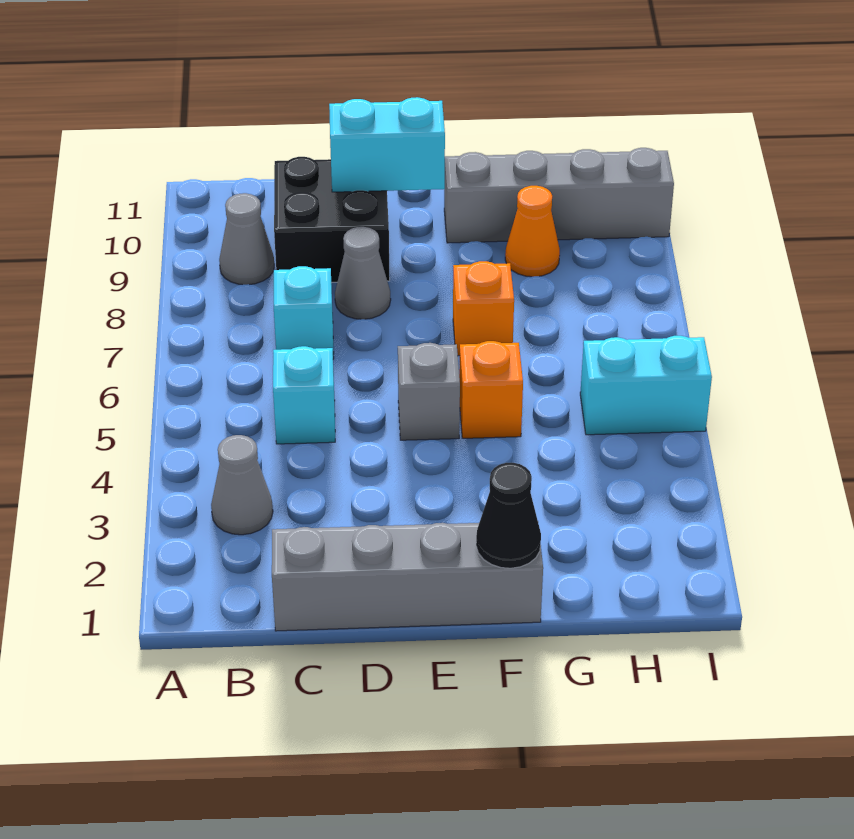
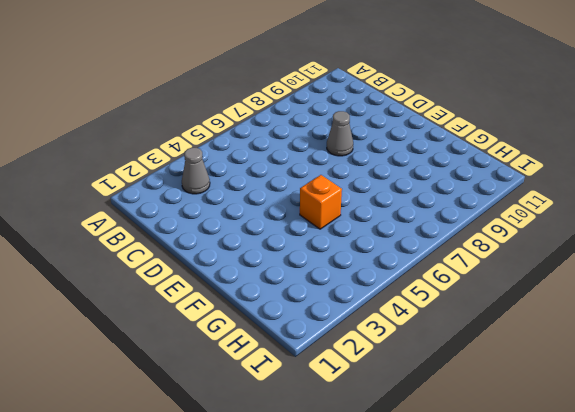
none -> grey cone B9 level 1
none -> grey brick C1:F1 level 1
none -> cyan brick C5 level 1

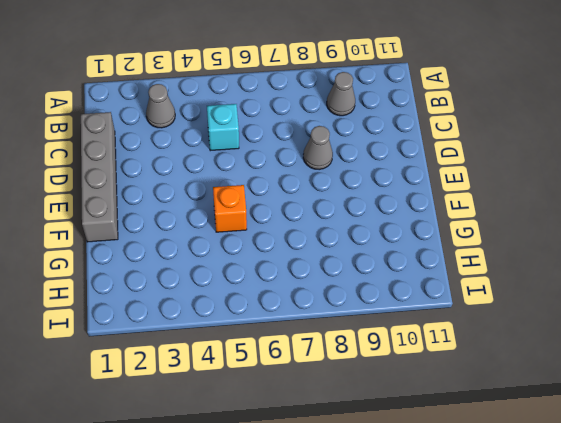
none -> cyan brick C7 level 1
none -> black brick C9:D10 level 1
none -> grey brick E5 level 1

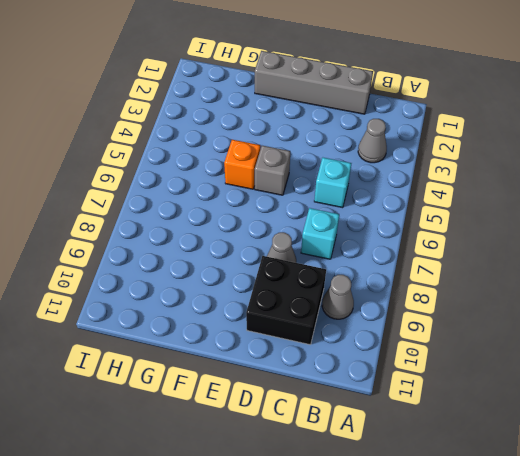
none -> orange brick F7 level 1
none -> grey brick F10:I10 level 1
none -> orange cone G9 level 1

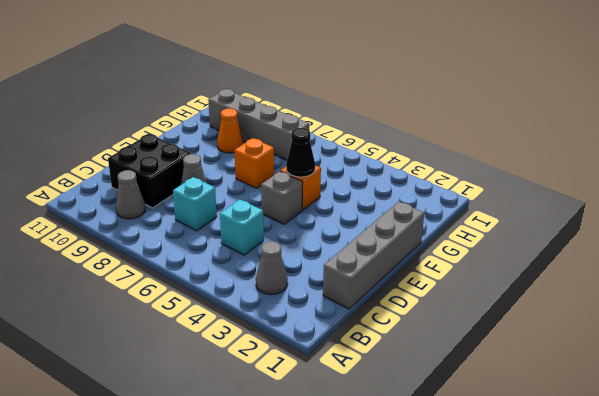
black cone F5 level 2 -> black cone F1 level 2
grey brick H7:H10 level 1 -> grey brick F10:I10 level 1
none -> cyan brick H5:I5 level 1
none -> cyan brick D10:E10 level 2

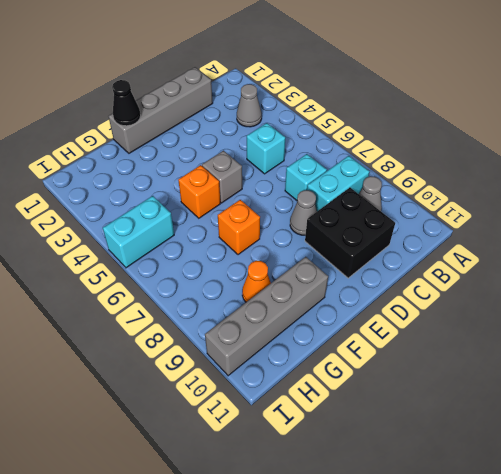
cyan brick B8:C8 level 1 -> cyan brick D10:E10 level 2

